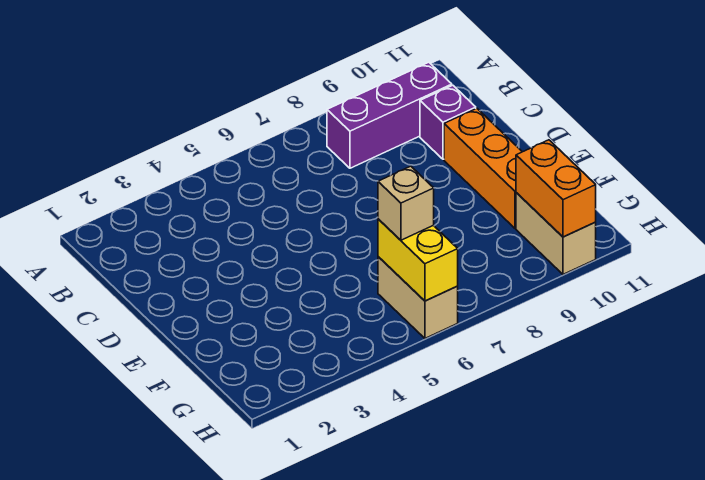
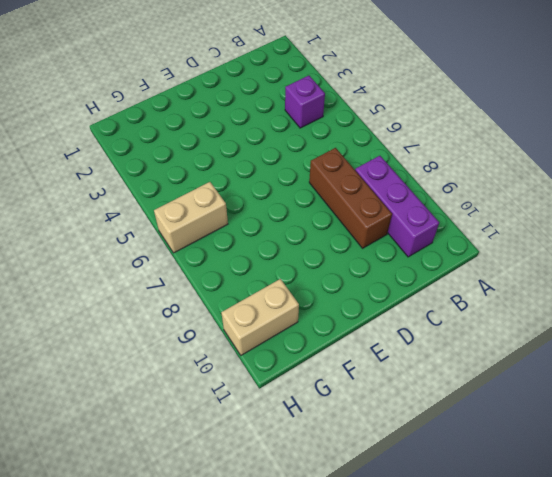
purple brick B4 level 1 -> purple brick C10 level 1
brown brick C7:C9 level 1 -> none
none -> orange brick D10:F10 level 1
none -> yellow brick G6:H6 level 2

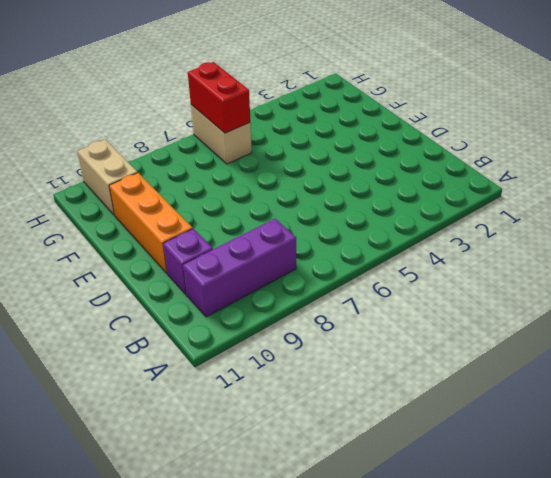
red brick G6:H6 level 2 -> yellow brick G6:H6 level 2
none -> orange brick G10:H10 level 2
none -> tan brick G6 level 3

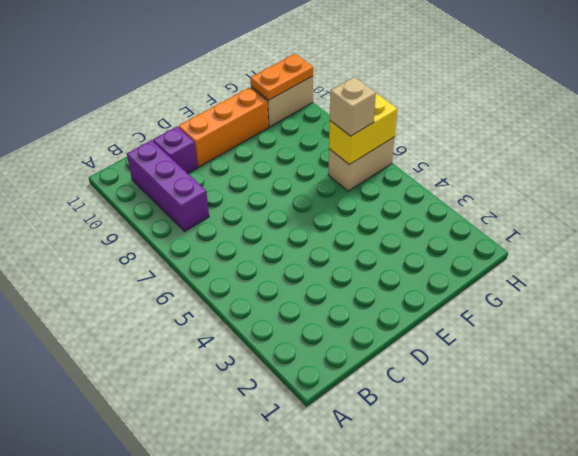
orange plate G10:H10 level 2 -> orange brick G10:H10 level 2

